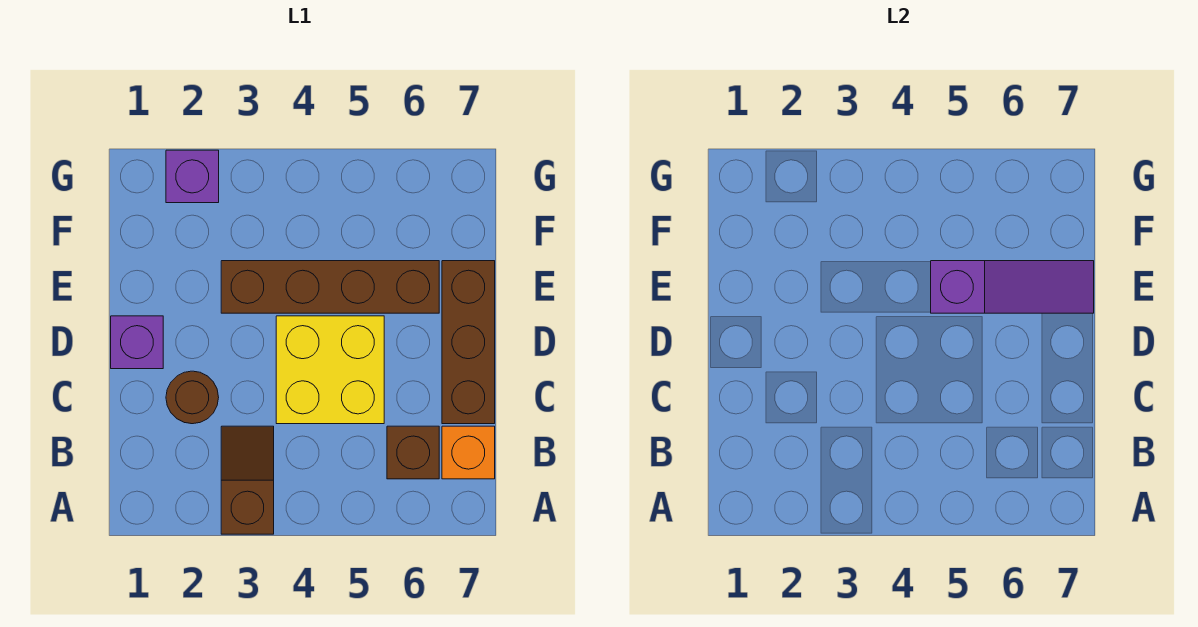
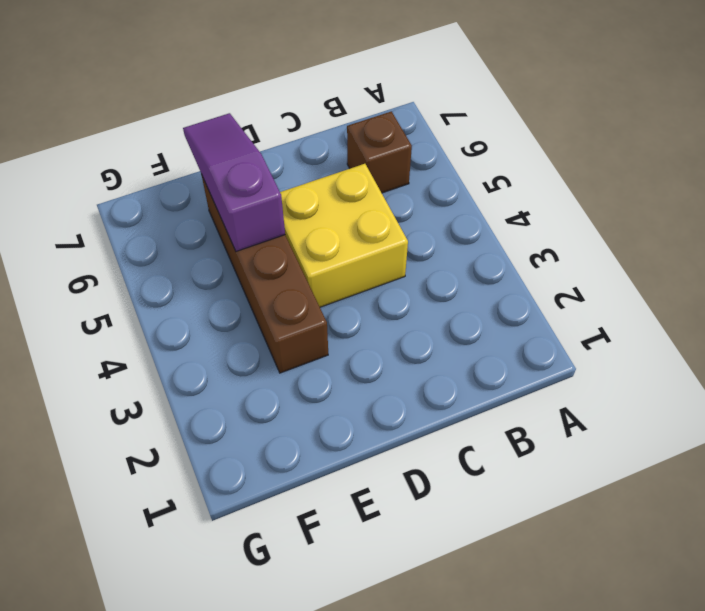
none -> brown slope A3:B3 level 1 top A
none -> orange brick B7 level 1

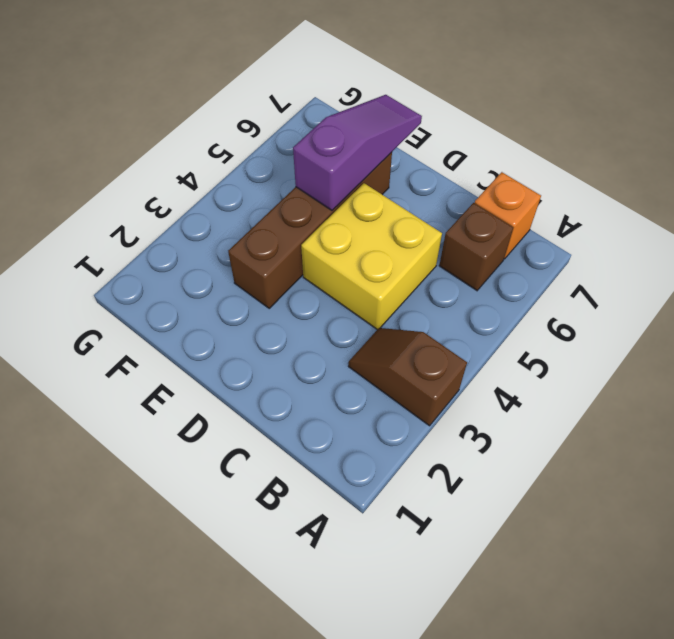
none -> brown round brick C2 level 1
none -> brown brick C7:E7 level 1

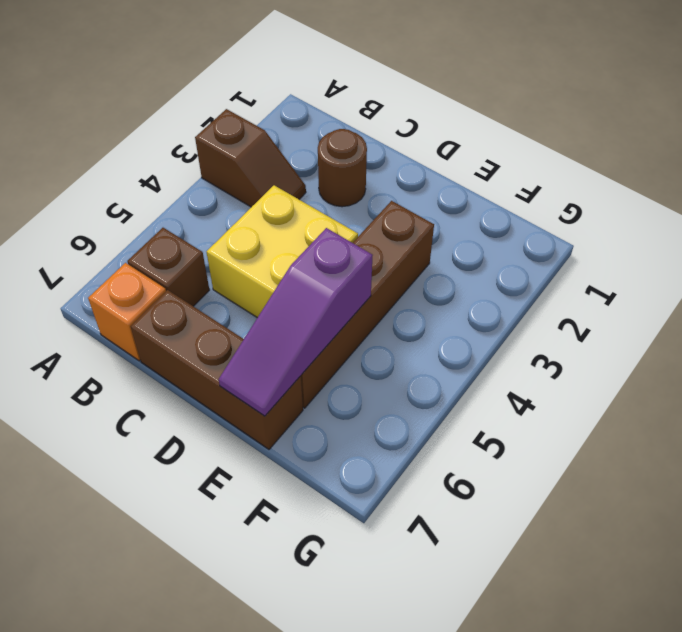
none -> purple brick D1 level 1
none -> purple brick G2 level 1

